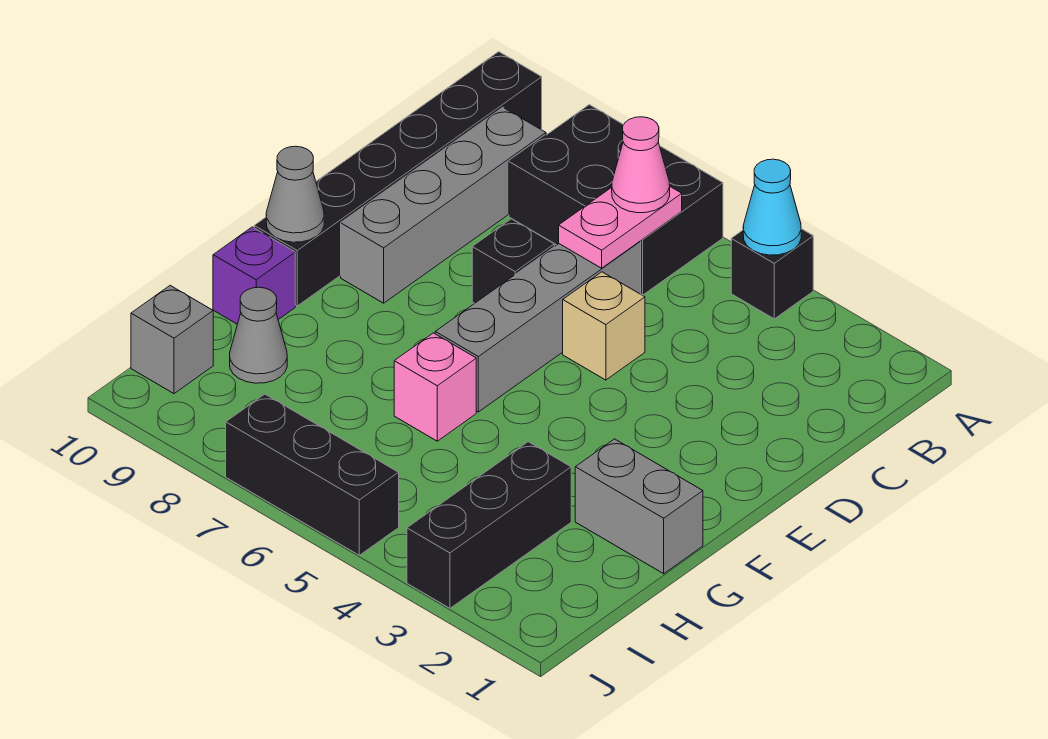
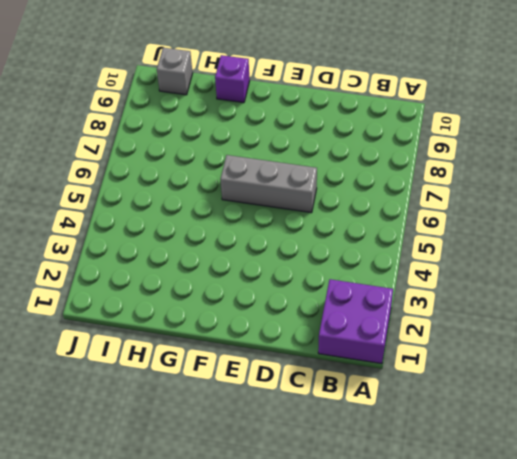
purple brick A1:B2 level 1 -> none
grey brick D6:F6 level 1 -> grey brick C6:F6 level 1
none -> black brick A4 level 1
none -> black brick A6:B8 level 1
none -> black brick A10:F10 level 1

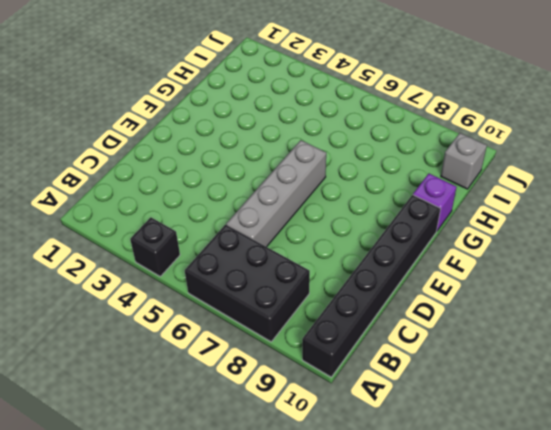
none -> grey brick B9:E9 level 1
none -> tan brick D5 level 1
none -> black brick D7 level 1

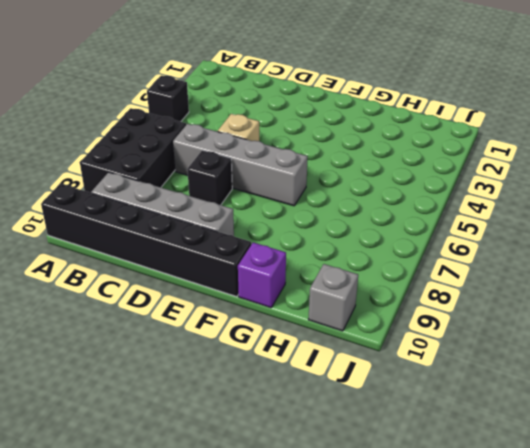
none -> grey brick G1:G2 level 1
none -> pink brick G6 level 1
none -> black brick H3:J3 level 1

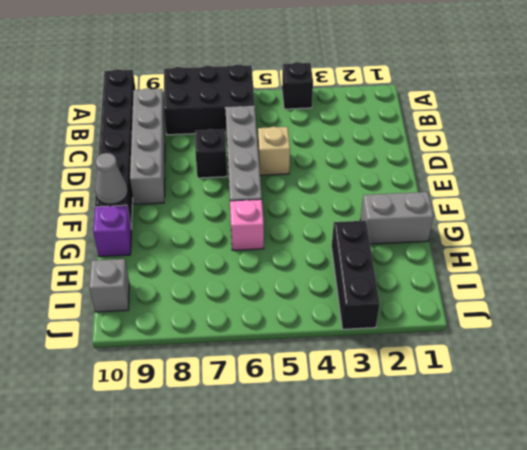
none -> grey cone H9 level 1
none -> black brick J5:J7 level 1
none -> cyan cone A4 level 2

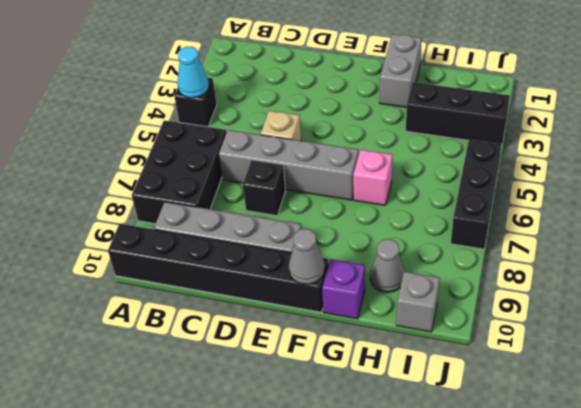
none -> pink plate B6:C6 level 2
none -> pink cone B6 level 3

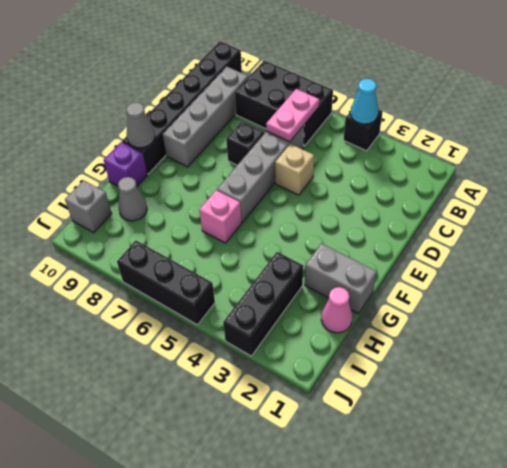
pink cone H1 level 1 -> pink cone B6 level 3

